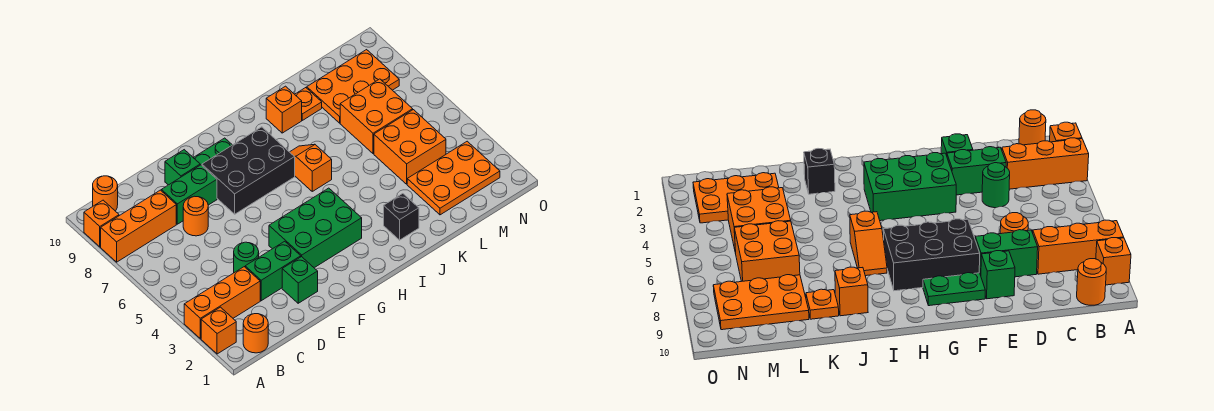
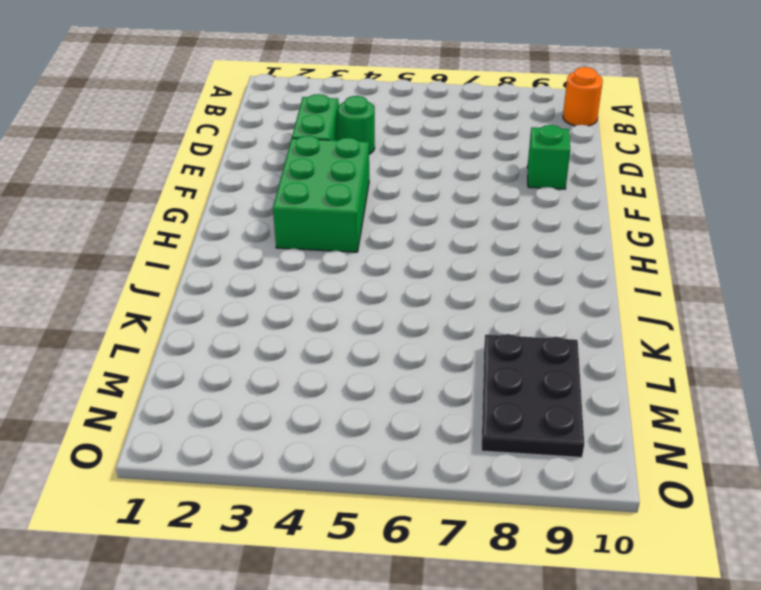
black plate L8:N9 level 1 -> orange plate L8:N9 level 1
none -> orange brick A2 level 1
none -> orange brick A3:C3 level 1
none -> orange brick A8:C8 level 1

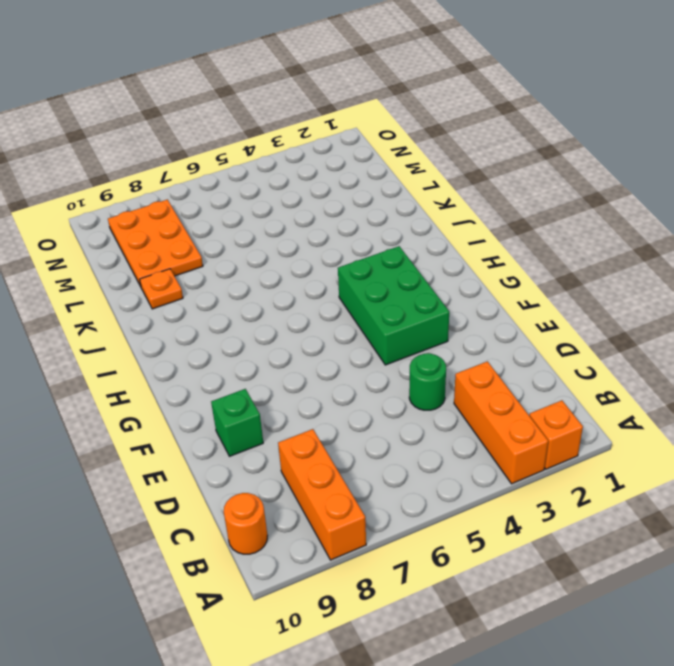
none -> orange brick A9 level 1
none -> orange round brick B1 level 1
none -> green brick D3:E3 level 1

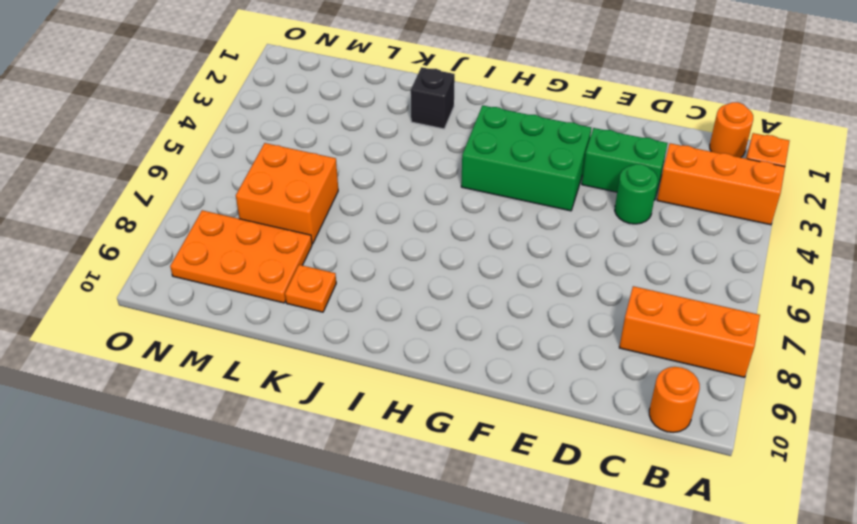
none -> orange brick A9 level 1
none -> orange round brick D7 level 1
none -> green brick D8:E8 level 1

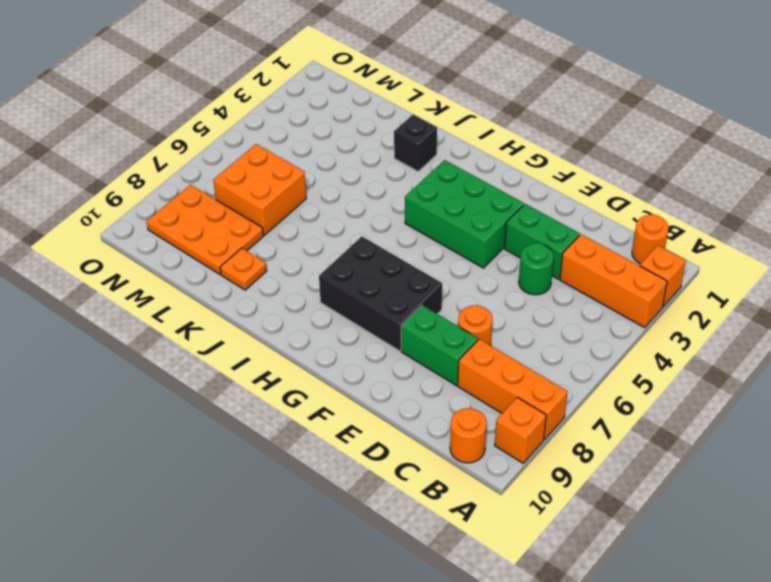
none -> green brick E2 level 1
none -> green brick E9 level 1
none -> green plate F9:G9 level 1

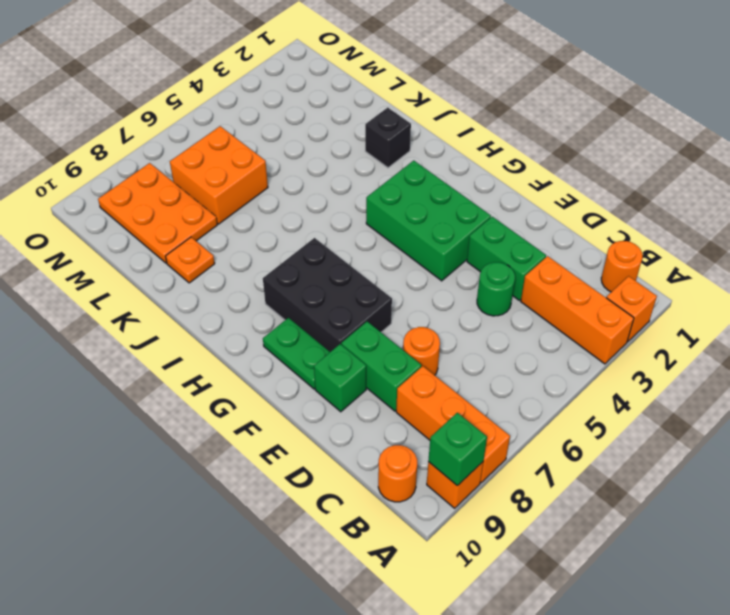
green brick A9 level 2 -> green brick E2 level 1
none -> orange slope I6:I7 level 1 top 6
none -> orange brick J9 level 1
none -> orange plate L2:N3 level 1

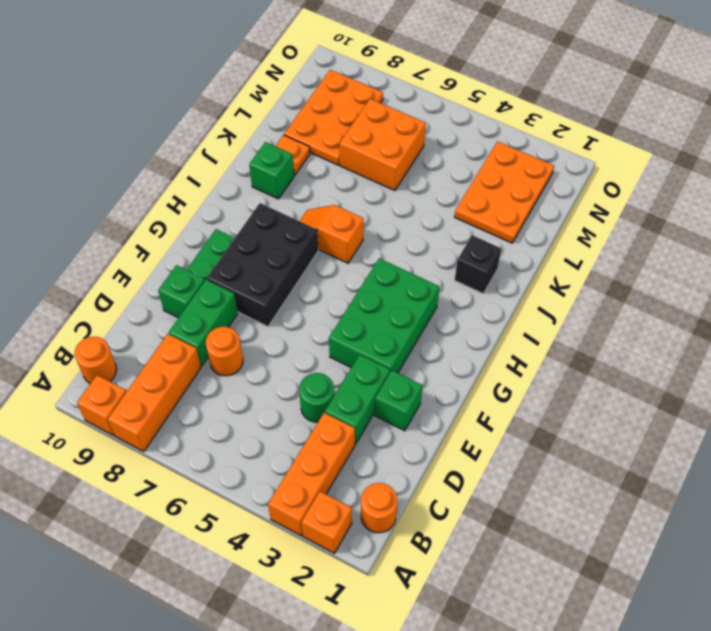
green brick J9 level 1 -> orange brick J9 level 1
none -> orange brick L4:M5 level 1

